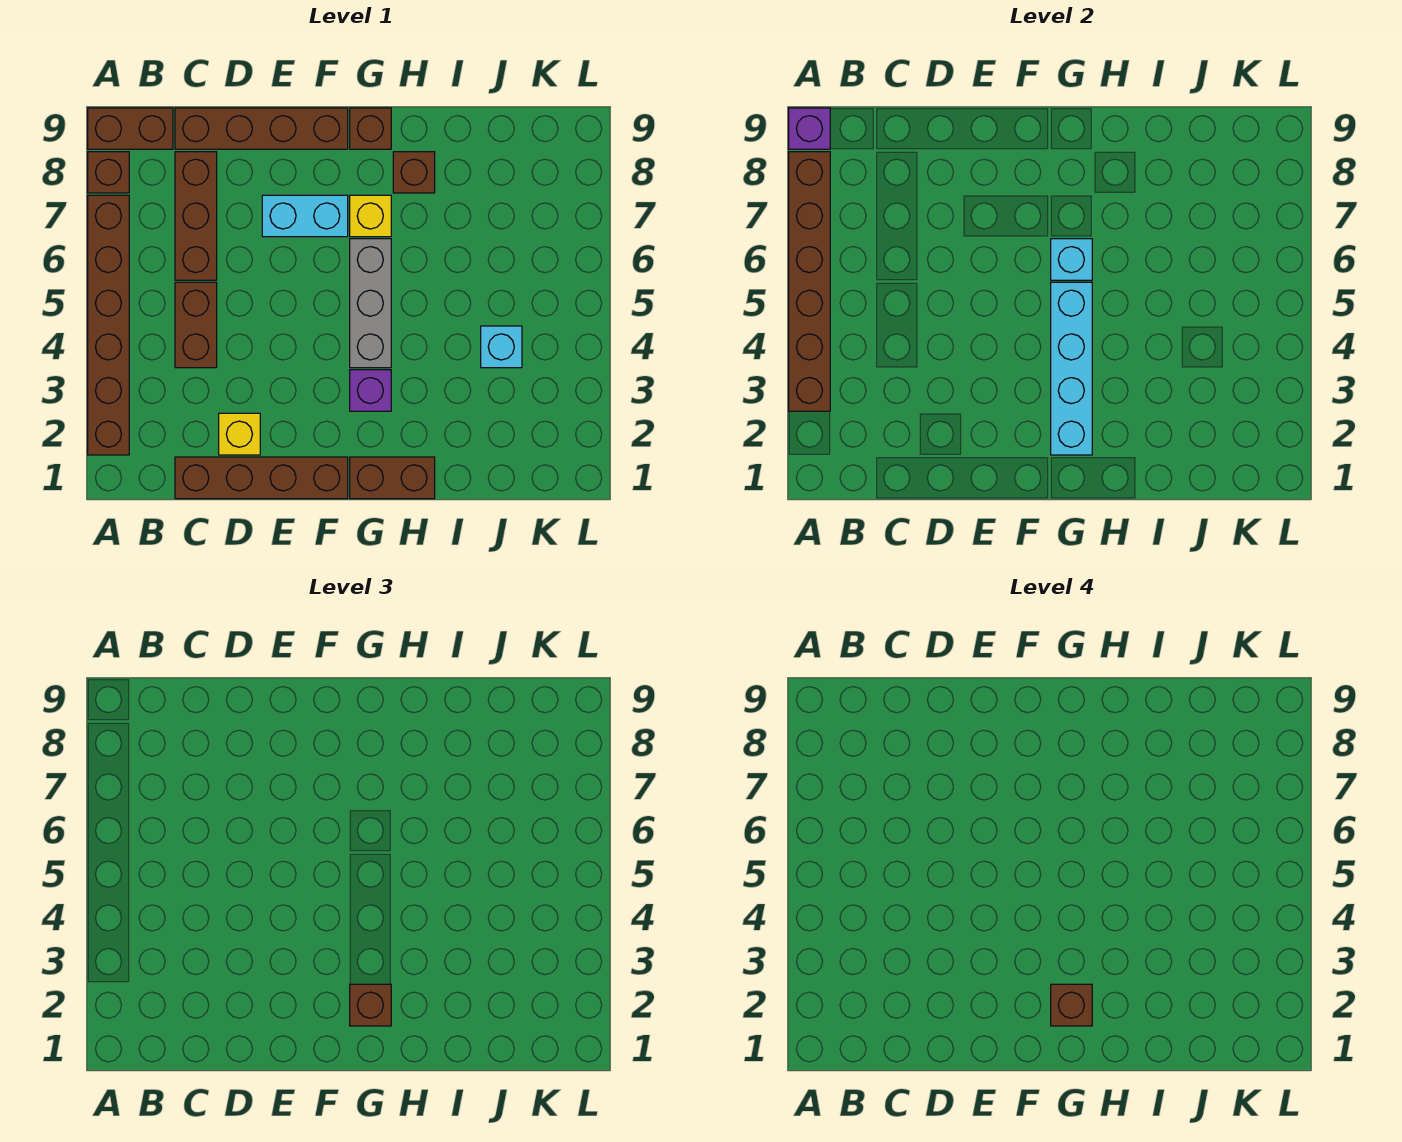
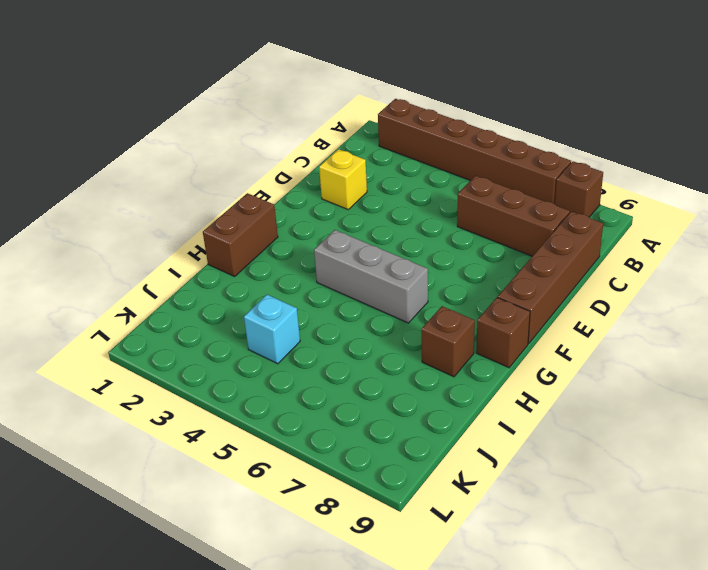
none -> brown brick A9:B9 level 1
none -> brown brick C1:F1 level 1
none -> brown brick C4:C5 level 1

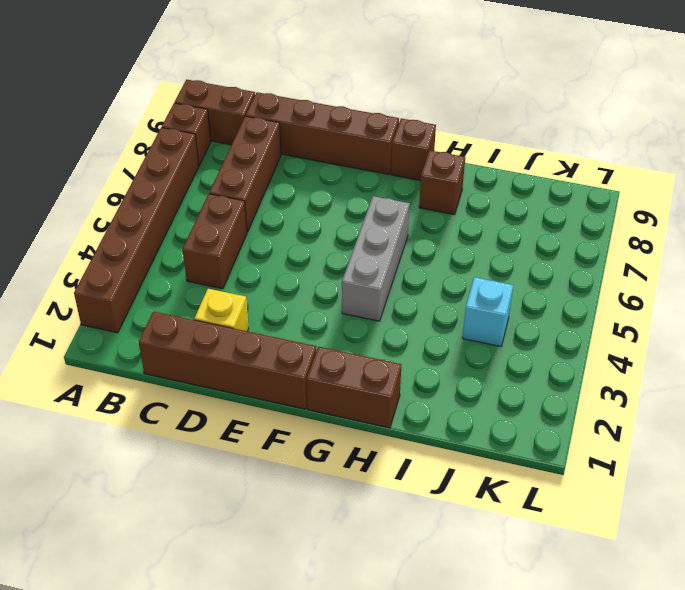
none -> cyan brick E7:F7 level 1
none -> purple brick G3 level 1
none -> yellow brick G7 level 1

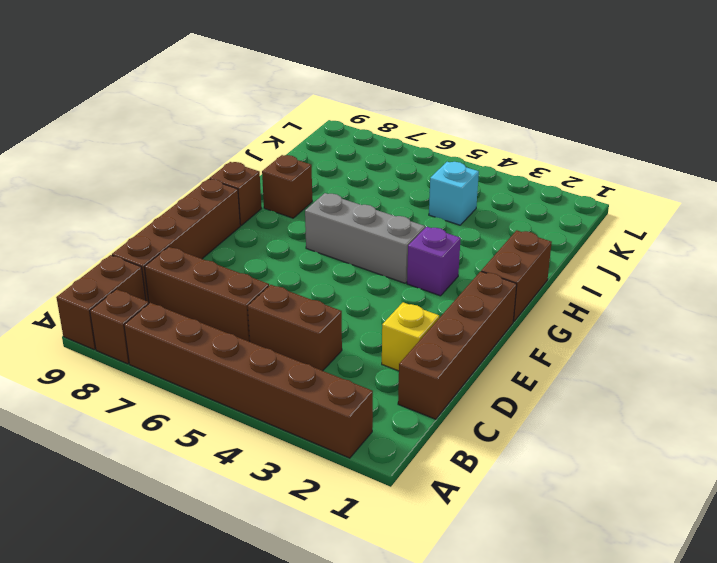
none -> cyan brick E7:F7 level 1
none -> yellow brick G7 level 1
none -> brown brick A3:A8 level 2

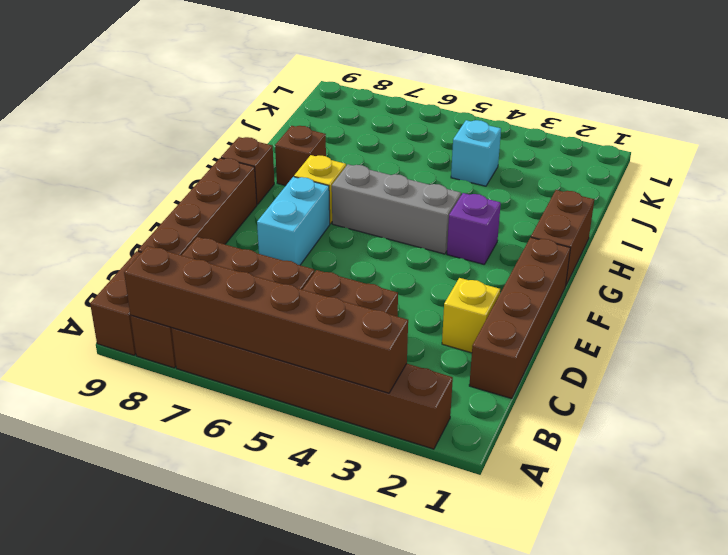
none -> purple brick A9 level 2
none -> cyan brick G2:G5 level 2
none -> cyan brick G6 level 2

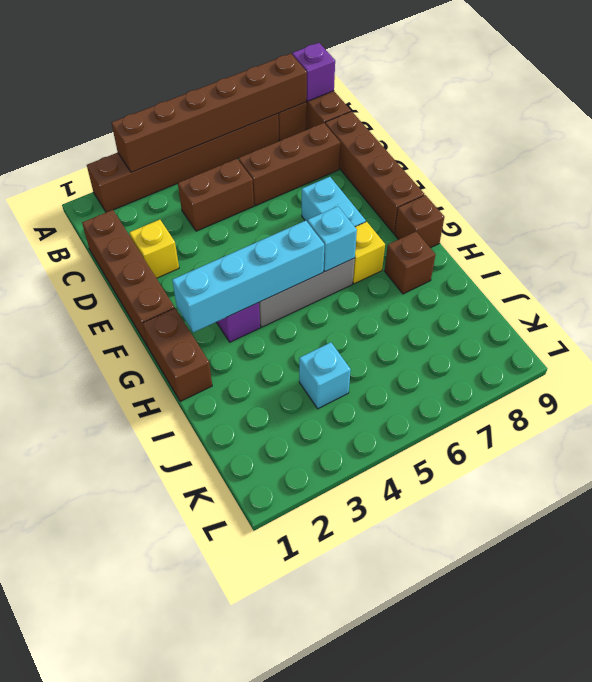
none -> brown brick G2 level 3
none -> brown brick G2 level 4

